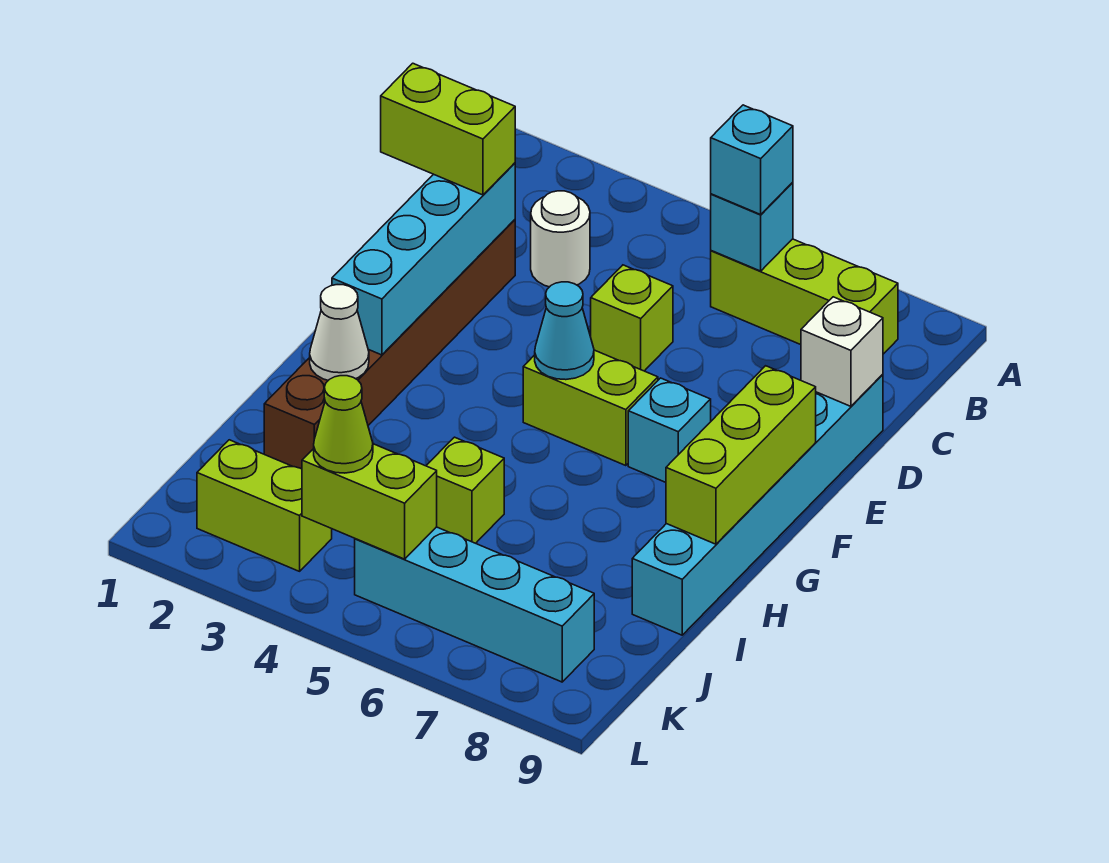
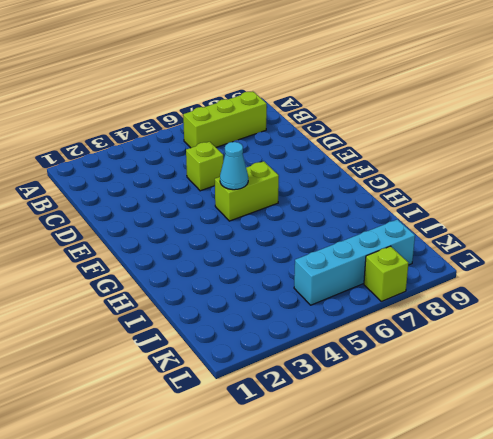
lime brick L7 level 1 -> lime brick I5 level 1
none -> white round brick C3 level 1
none -> brown brick D2:I2 level 1
none -> cyan brick D9:I9 level 1

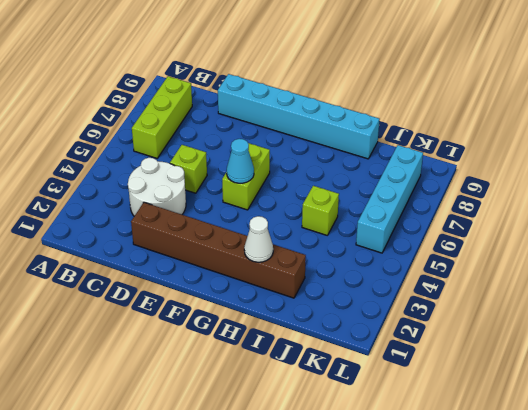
white round brick C3:D4 level 1 -> white round brick C3 level 1
none -> cyan brick F7 level 1
none -> lime brick K2:K3 level 1
none -> cyan brick B6 level 2

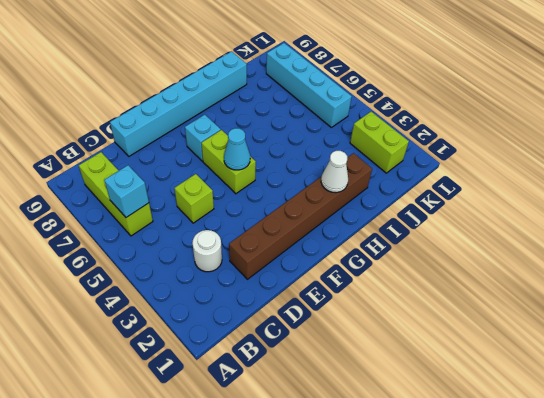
none -> lime brick I5 level 1
none -> cyan brick D2:G2 level 2
none -> white brick D9 level 2

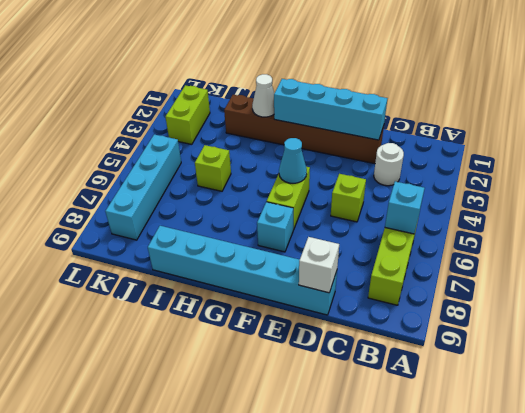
none -> lime brick F9:H9 level 2
none -> lime brick K4:K5 level 2
none -> cyan brick B6 level 3

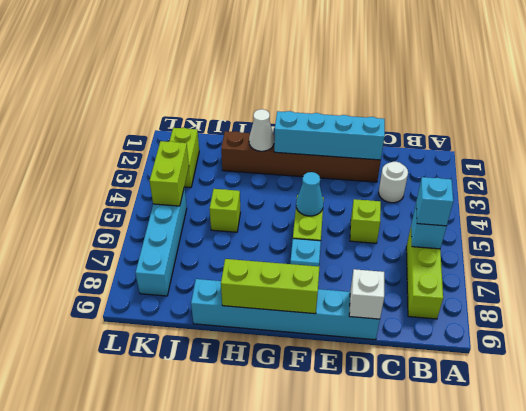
none -> lime brick D1:D2 level 3
none -> lime cone K4 level 3

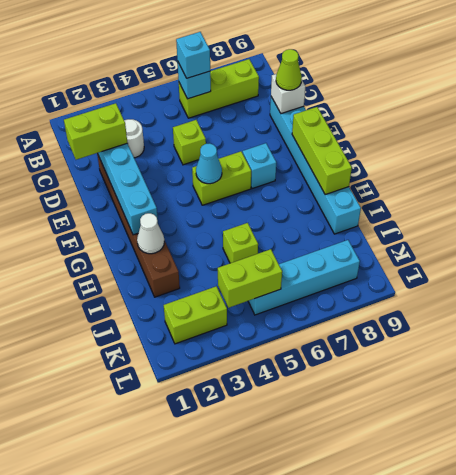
lime cone D9 level 3 -> lime cone K4 level 3

